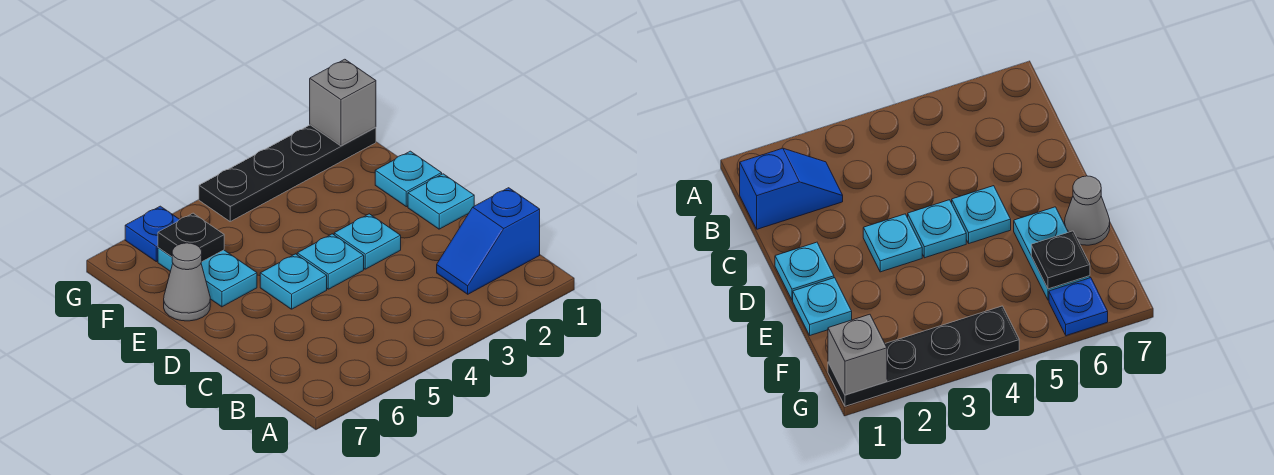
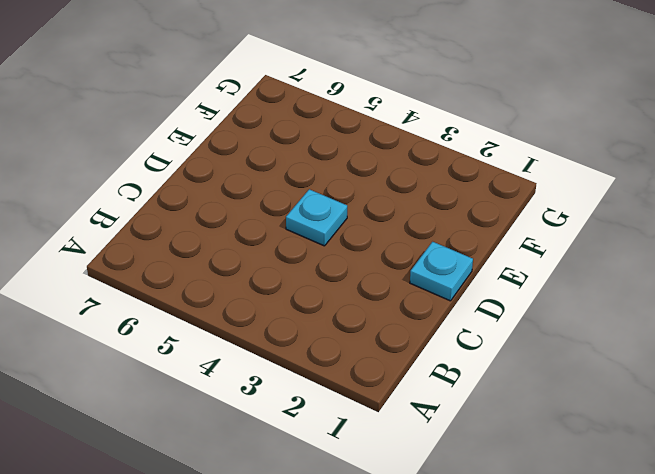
none -> blue slope B1:B2 level 1 top 1
none -> cyan plate D3 level 1
none -> cyan plate D5 level 1

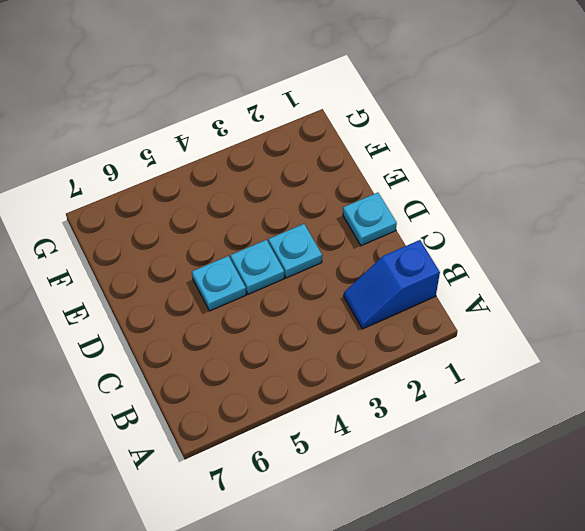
none -> cyan plate E1 level 1
none -> cyan plate E6:F6 level 1
none -> grey cone E7 level 1

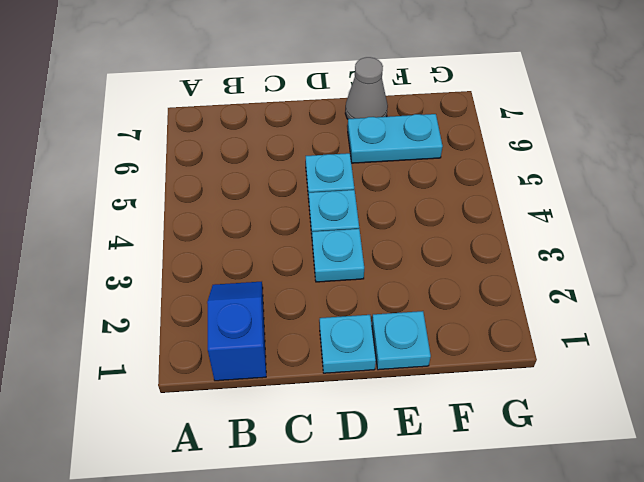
none -> black plate G1:G4 level 1
none -> blue plate G6 level 1
none -> black plate F6 level 2

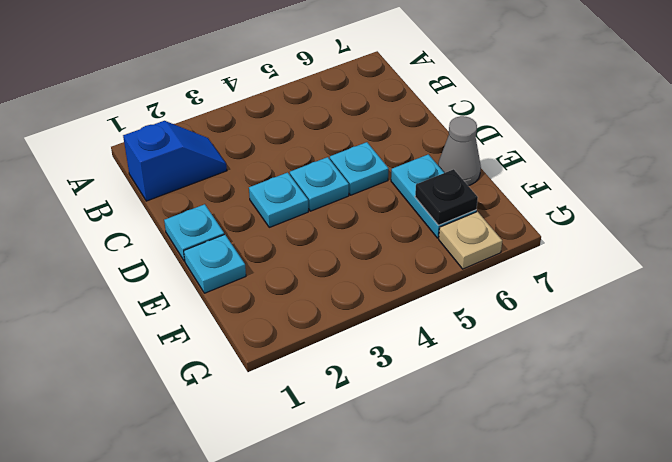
tan plate G6 level 1 -> blue plate G6 level 1
none -> black plate G1:G4 level 1
none -> grey brick G1 level 2

